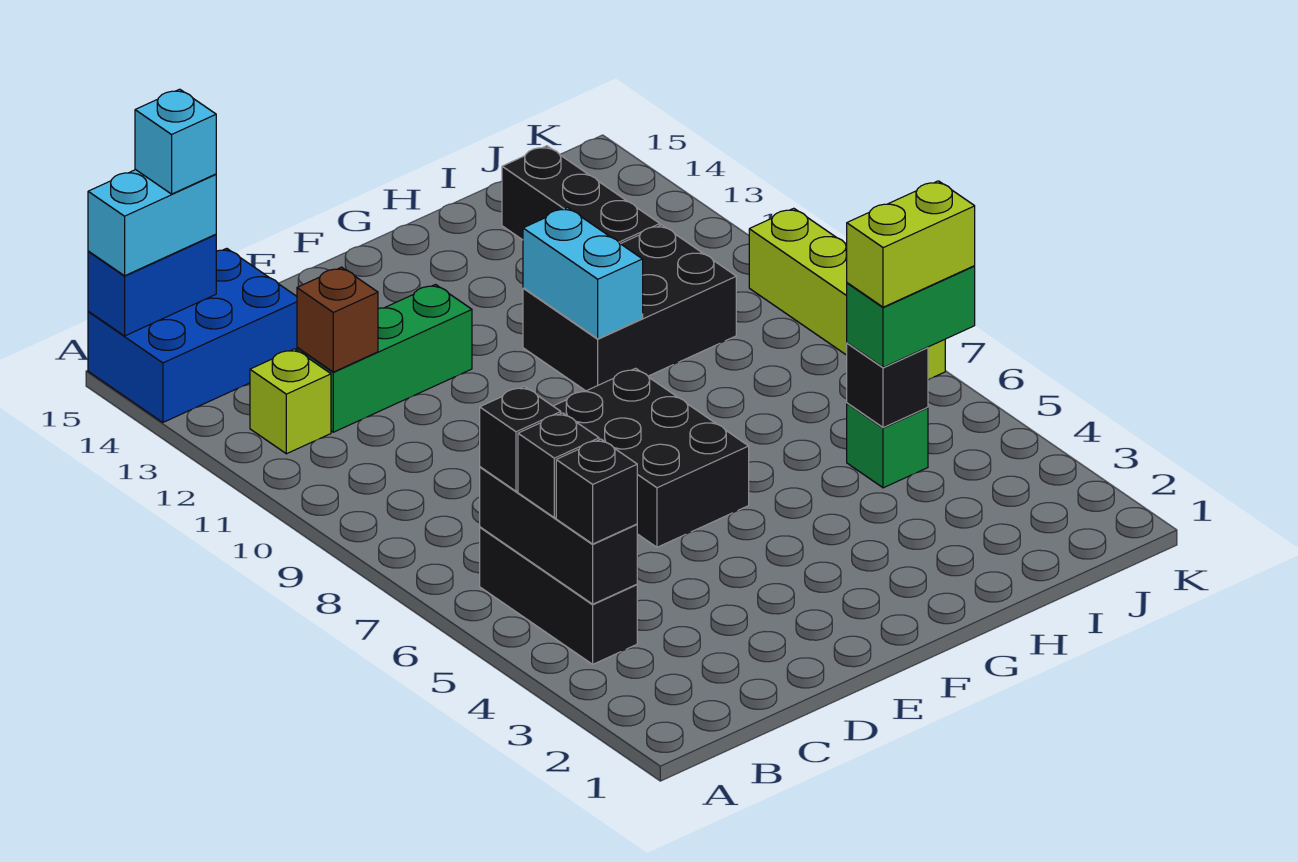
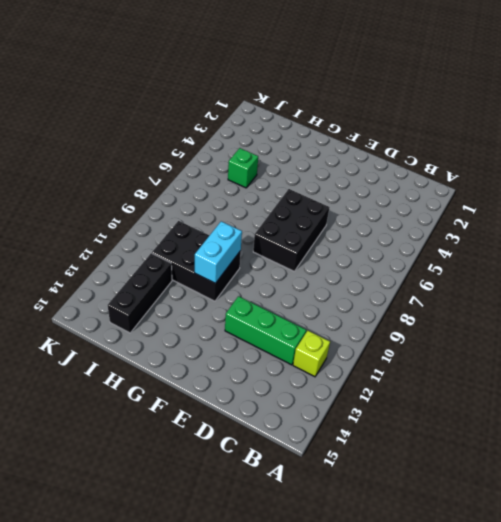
none -> blue brick A14:C15 level 1
none -> black brick B4:B6 level 1
none -> lime brick K7:K10 level 1

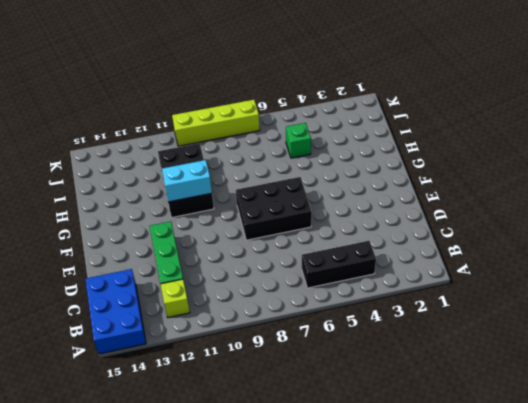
none -> black brick I12:I14 level 1
none -> blue brick A15:B15 level 2
none -> black brick B4:B6 level 2

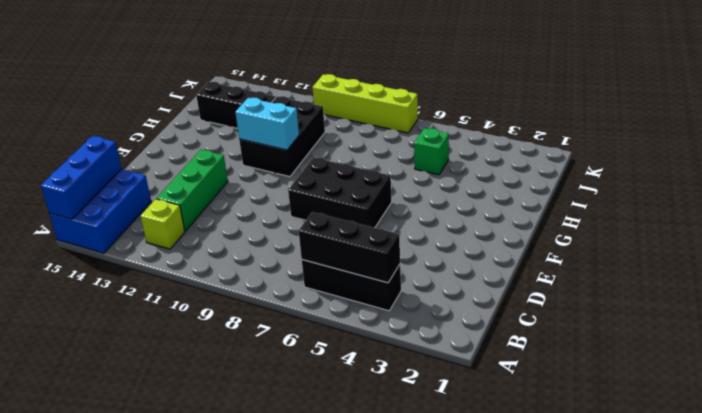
blue brick A15:C15 level 2 -> blue brick A15:B15 level 2
none -> brown brick C12 level 2
none -> black brick I5 level 2
none -> cyan brick A15:B15 level 3

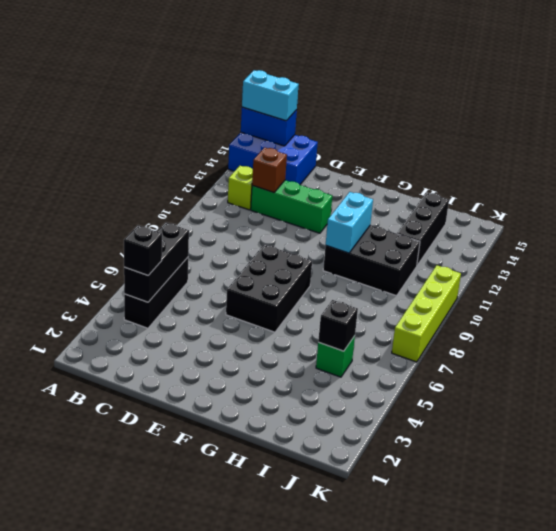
none -> black brick B5 level 3
none -> black brick B6 level 3
none -> green brick I5:J5 level 3

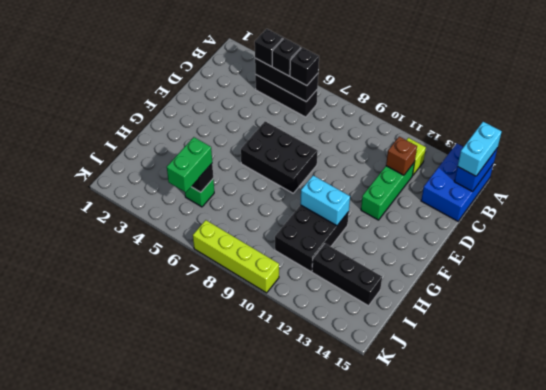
none -> cyan brick B15 level 4
none -> lime brick I5:J5 level 4

